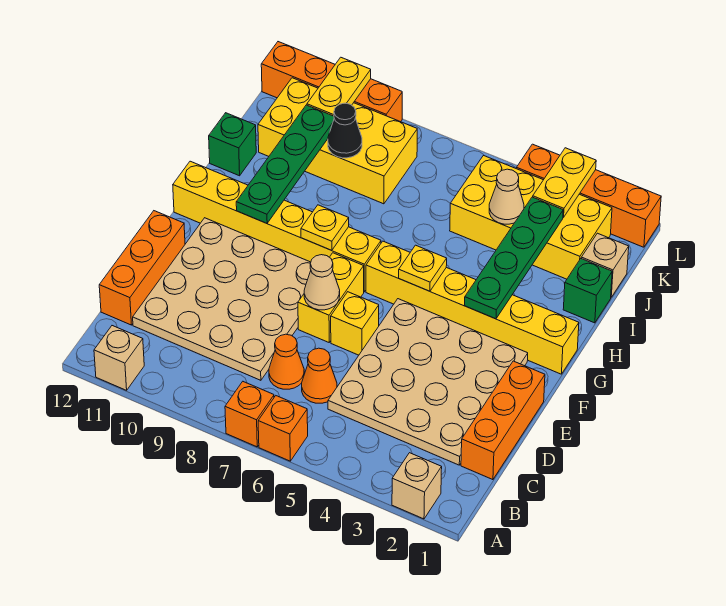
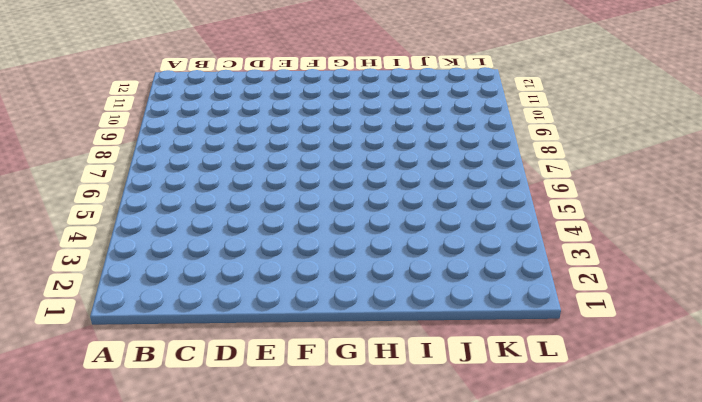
none -> tan brick A2 level 1
none -> orange brick A6 level 1
none -> orange brick A7 level 1
none -> tan brick A11 level 1

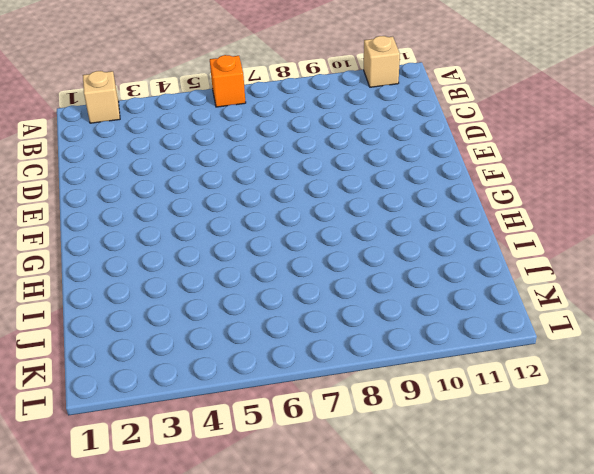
none -> orange brick A7 level 1
none -> orange brick C1:E1 level 1
none -> tan plate C2:F5 level 1
none -> orange cone C6 level 1

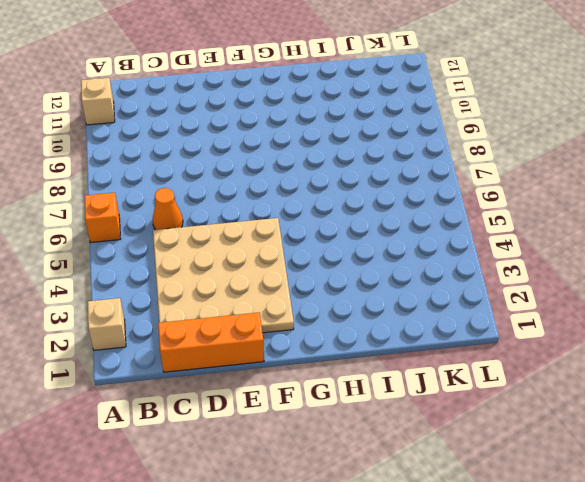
none -> orange brick A7 level 1
none -> orange cone C7 level 1
none -> tan plate C8:F11 level 1
none -> orange brick C12:E12 level 1

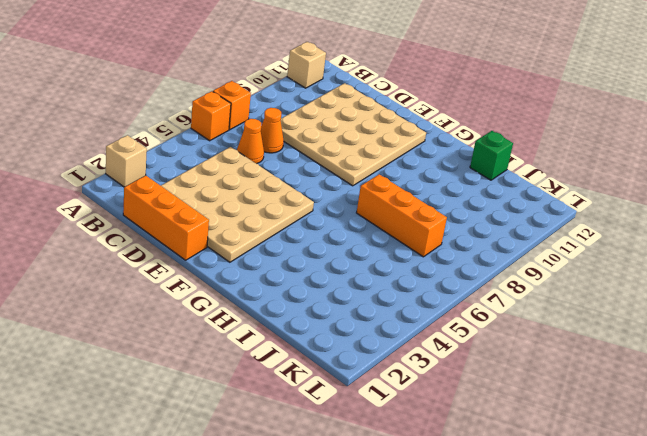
orange brick H7:J7 level 1 -> orange brick C12:E12 level 1
none -> yellow brick E6 level 1
none -> yellow brick E7:F7 level 1
none -> yellow brick G1:G6 level 1
none -> yellow brick G7:G12 level 1

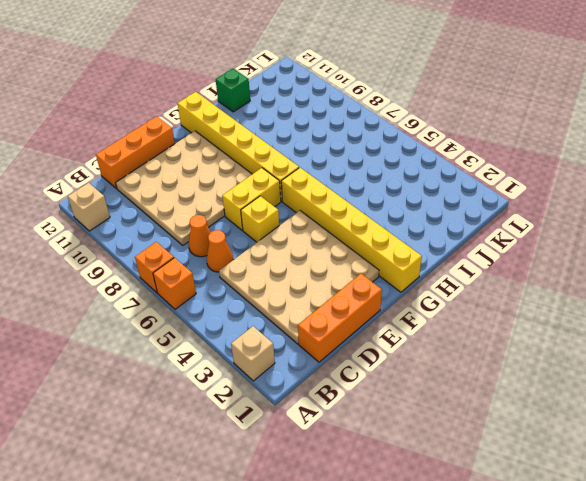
none -> green brick I1 level 1
none -> tan brick J1 level 1
none -> yellow brick J2:K5 level 1
none -> yellow brick J8:K11 level 1

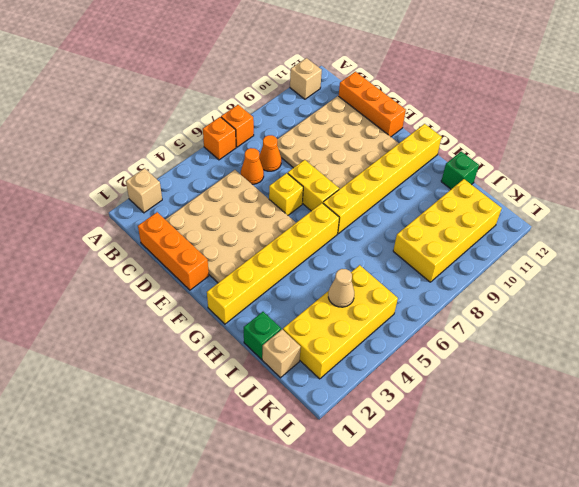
none -> orange brick L1:L4 level 1
none -> orange brick L9:L12 level 1
none -> tan cone E7 level 2
none -> green plate G3:J3 level 2

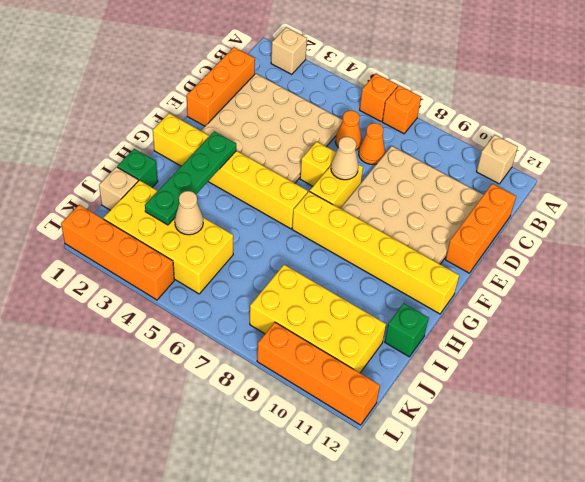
none -> yellow plate G5 level 2
none -> yellow plate G8 level 2
none -> green plate G10:J10 level 2
none -> black cone J9 level 2

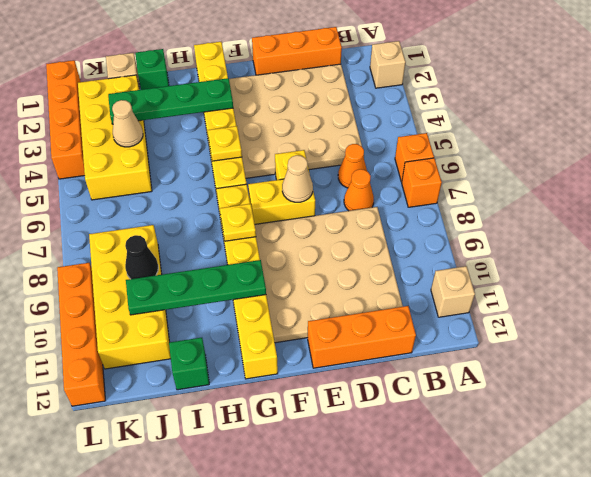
none -> yellow plate K3:L3 level 2
none -> yellow plate K10:L10 level 2

